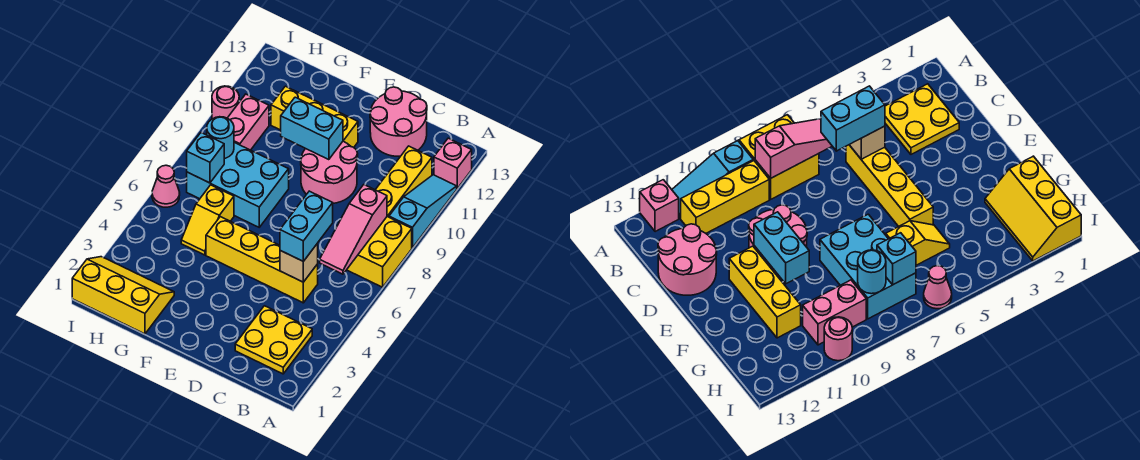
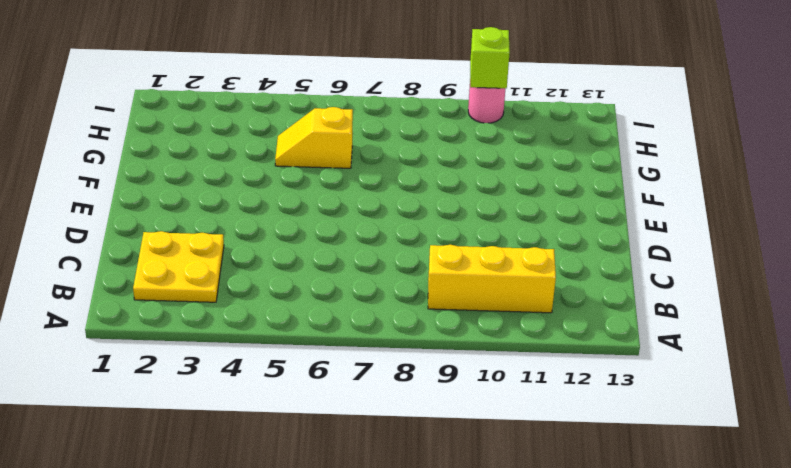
lime brick I10 level 2 -> none
none -> yellow brick A7:B8 level 1
none -> cyan slope A9:A11 level 1 top 9
none -> pink brick A12 level 1

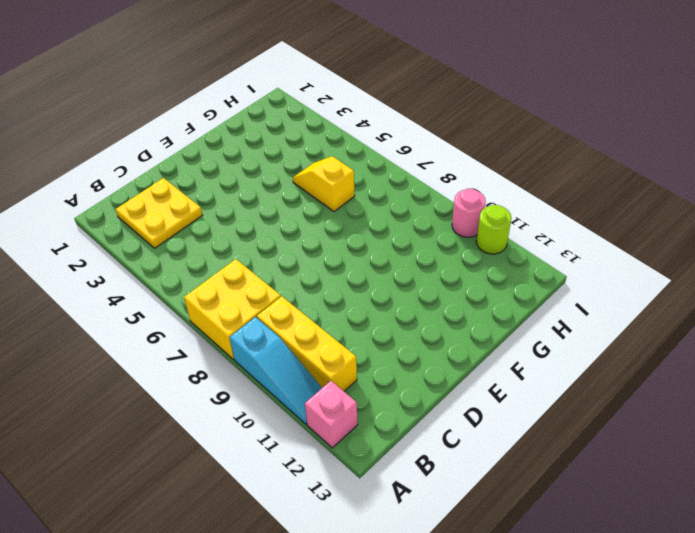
lime round brick I11 level 1 -> none
none -> yellow brick C5:F5 level 1
none -> pink round brick C12:D13 level 1
none -> pink round brick D9:E10 level 1

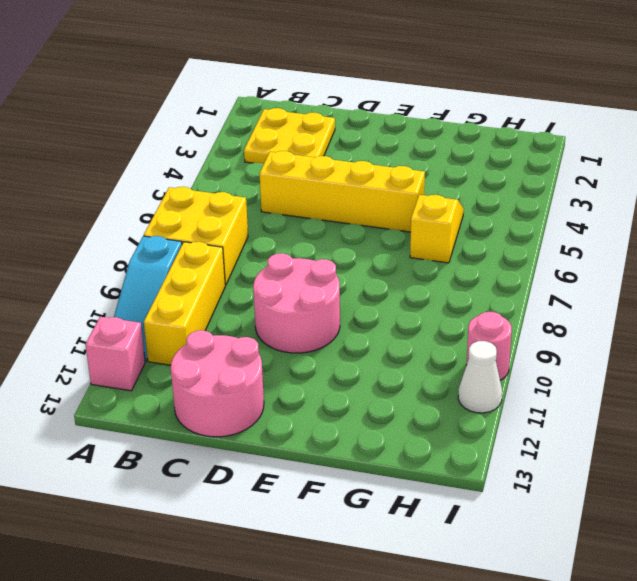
white cone I11 level 1 -> none
none -> yellow brick E11:G11 level 1
none -> cyan brick F7:H8 level 1
none -> yellow slope G1:I2 level 1 top 1

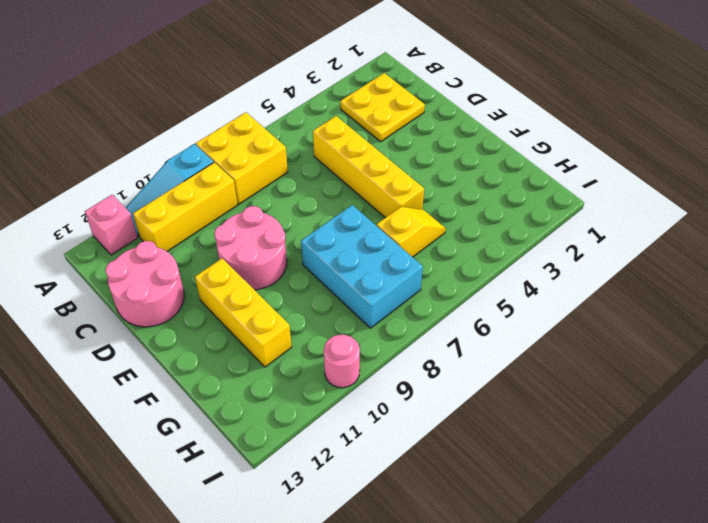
none -> yellow slope G1:I2 level 1 top 1
none -> pink brick H9:H10 level 1
none -> pink cone I6 level 1

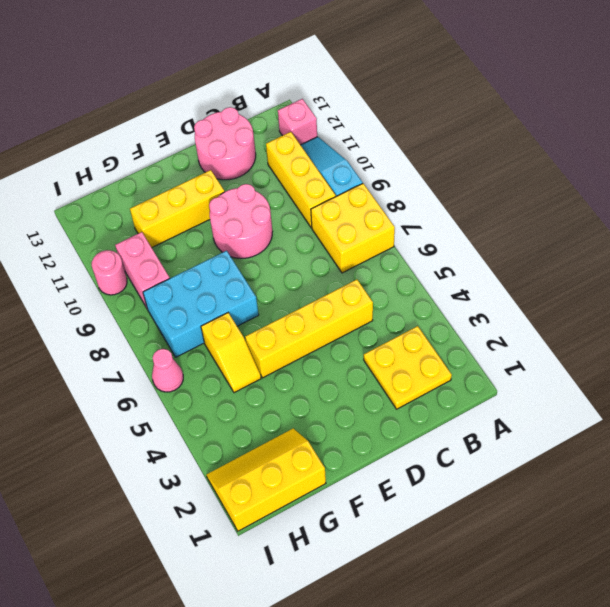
none -> pink slope B6:B8 level 2 top 8
none -> tan brick C5 level 2
none -> cyan brick E10:F10 level 2

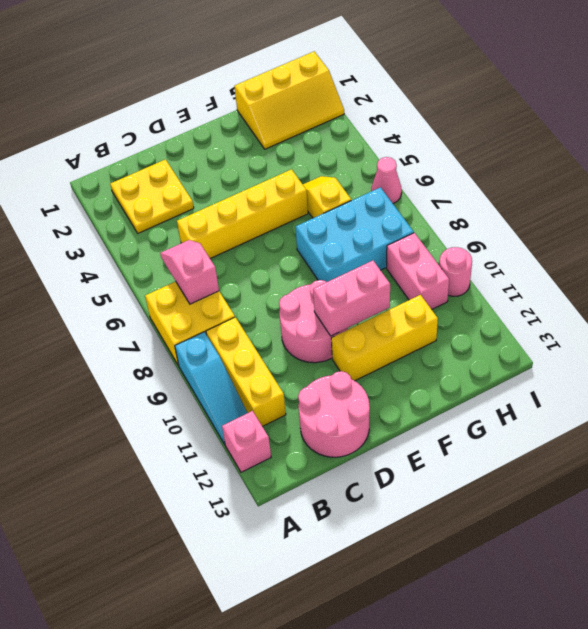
pink slope B6:B7 level 2 top 7 -> pink slope B6:B8 level 2 top 8
pink brick E10:F10 level 2 -> cyan brick E10:F10 level 2
none -> tan brick C5 level 2
none -> cyan brick H7 level 2
none -> cyan round brick H8 level 2

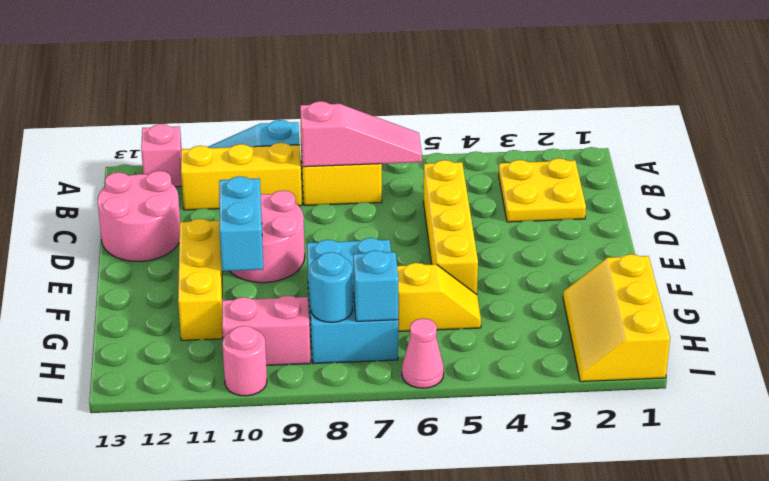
none -> tan brick C5 level 2
none -> cyan brick C5:C6 level 3

